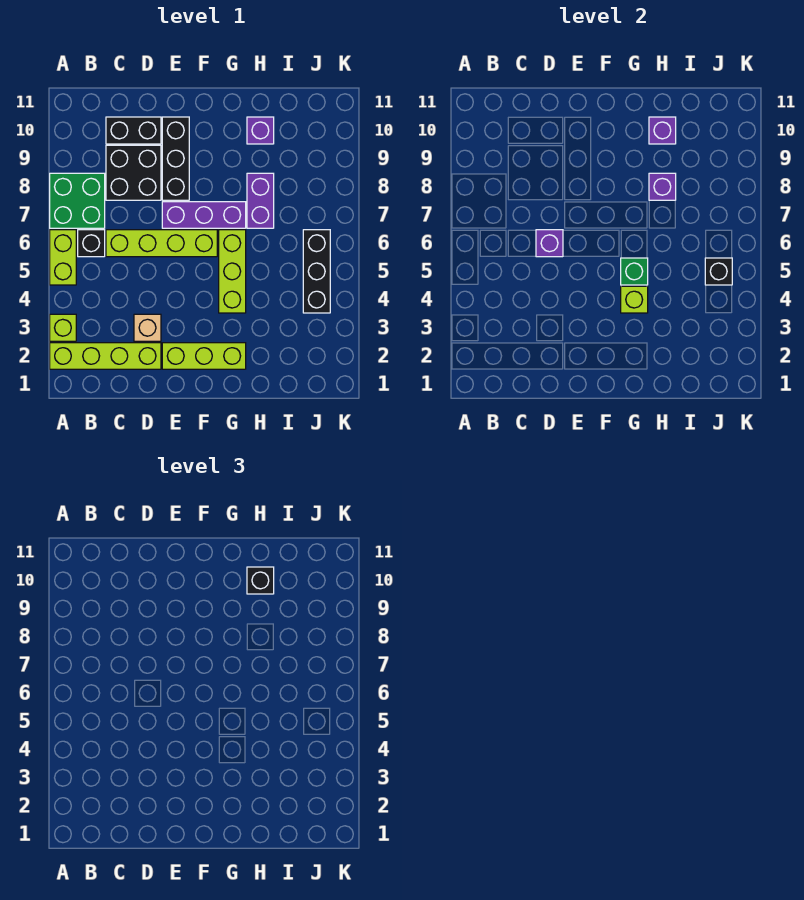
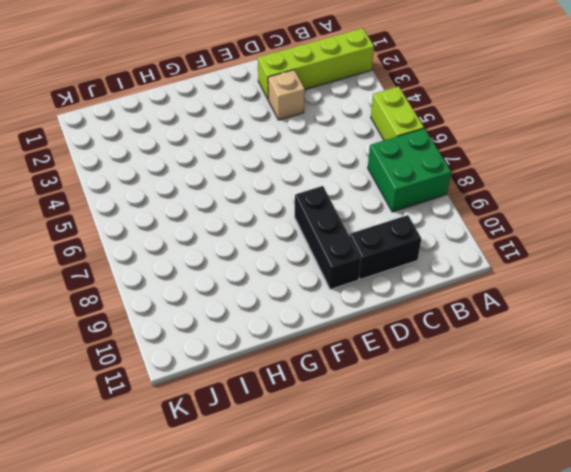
none -> lime brick A3 level 1
none -> black brick B6 level 1
none -> lime brick C6:F6 level 1

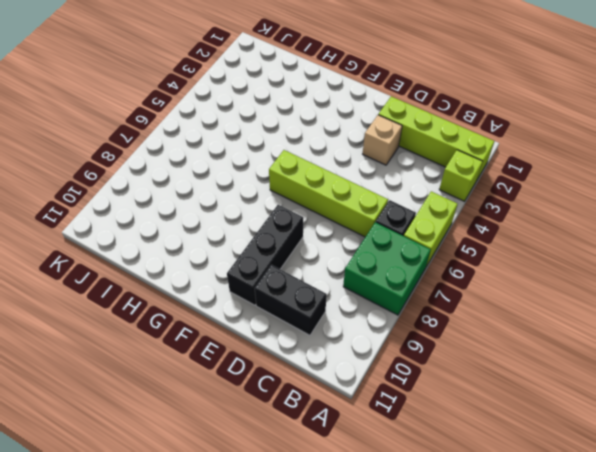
none -> black brick C8:D9 level 1
none -> lime brick E2:G2 level 1
none -> purple brick E7:G7 level 1

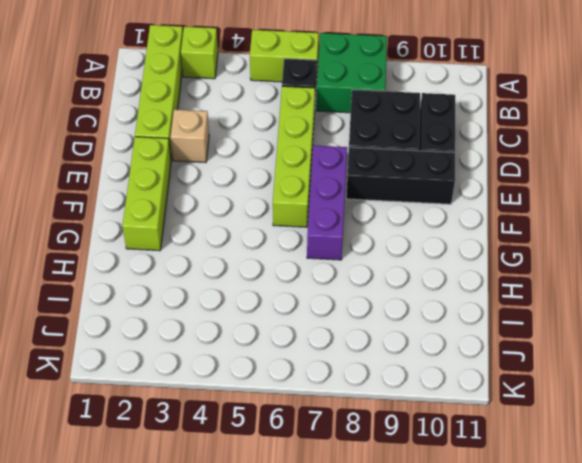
none -> lime brick G4:G6 level 1
none -> purple brick H7:H8 level 1
none -> purple brick H10 level 1

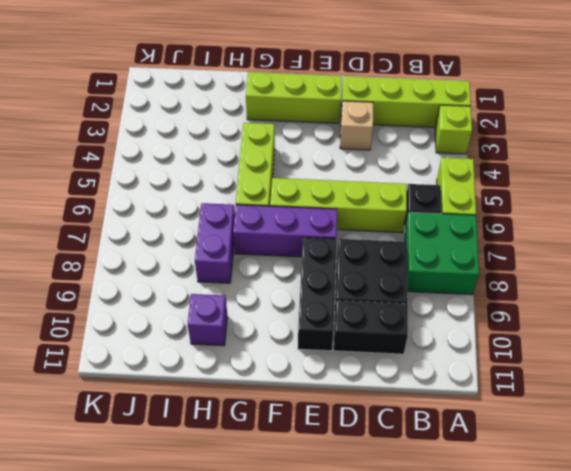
none -> black brick J4:J6 level 1
none -> purple brick D6 level 2
none -> lime brick G4 level 2

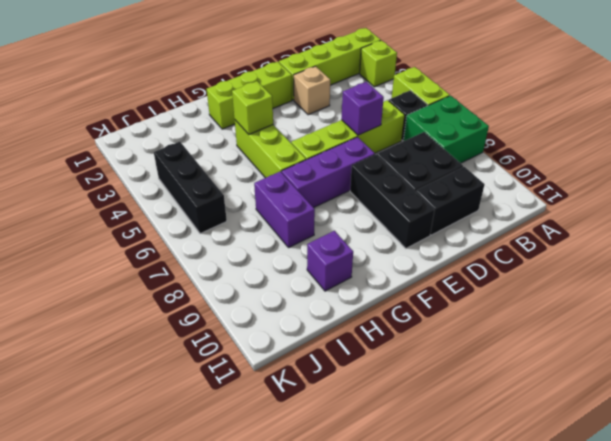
none -> green brick G5 level 2
none -> purple brick H8 level 2
none -> purple brick H10 level 2

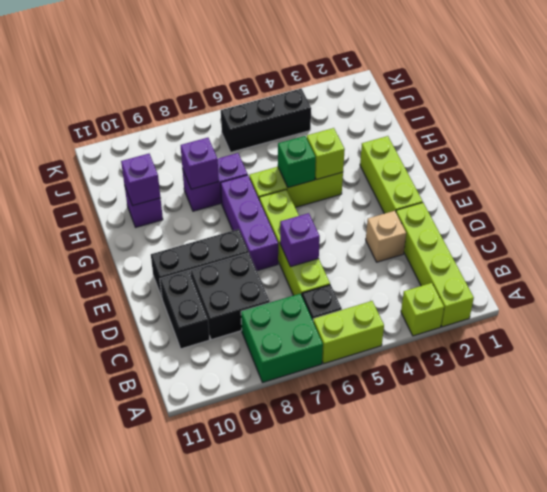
none -> black brick J5 level 2
none -> black brick H10 level 3

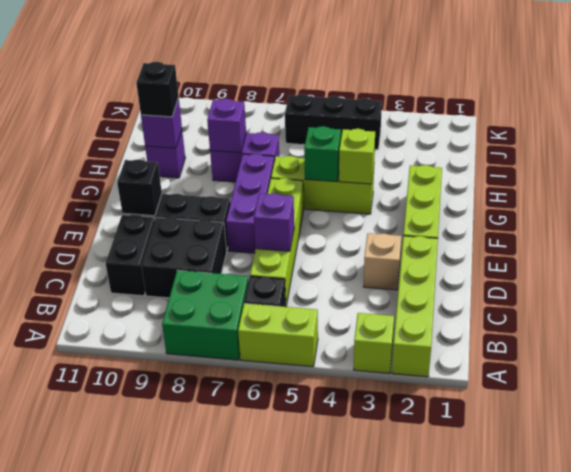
black brick E10 level 2 -> black brick J5 level 2

